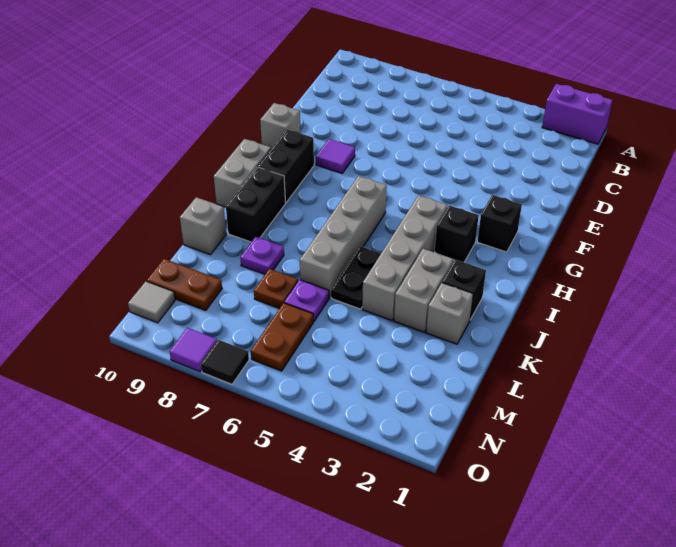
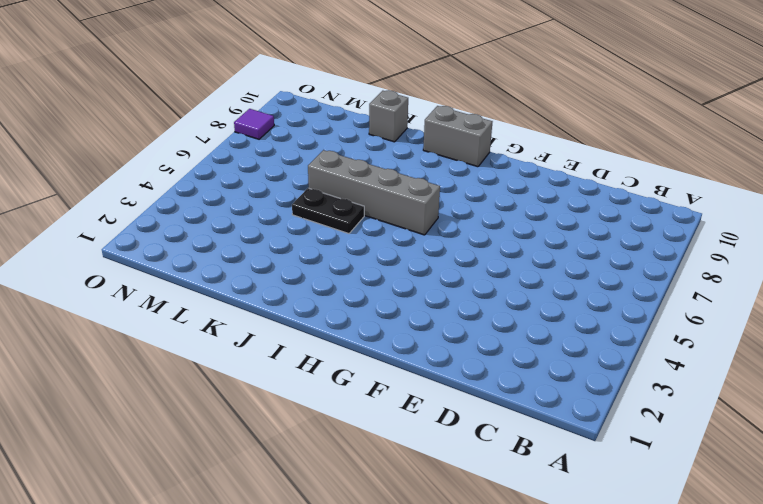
none -> purple brick A1:A2 level 1
none -> purple tile F8 level 1
none -> grey brick F10 level 1

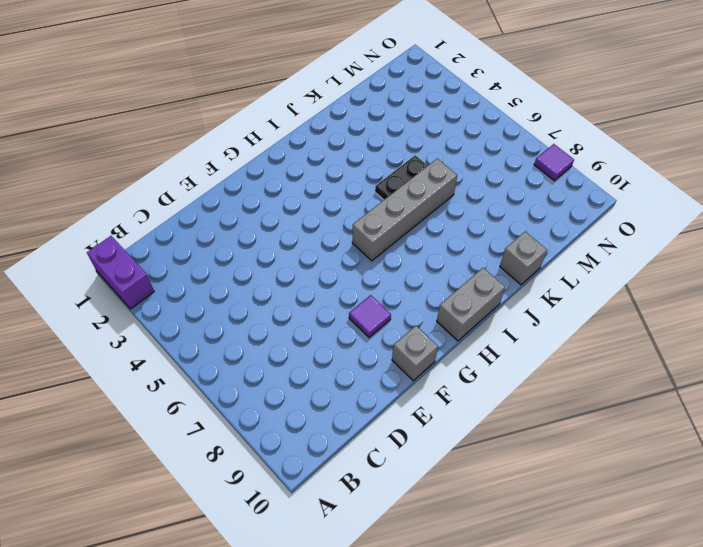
none -> black brick G2 level 1
none -> black brick G9:H9 level 1
none -> black brick H3 level 1

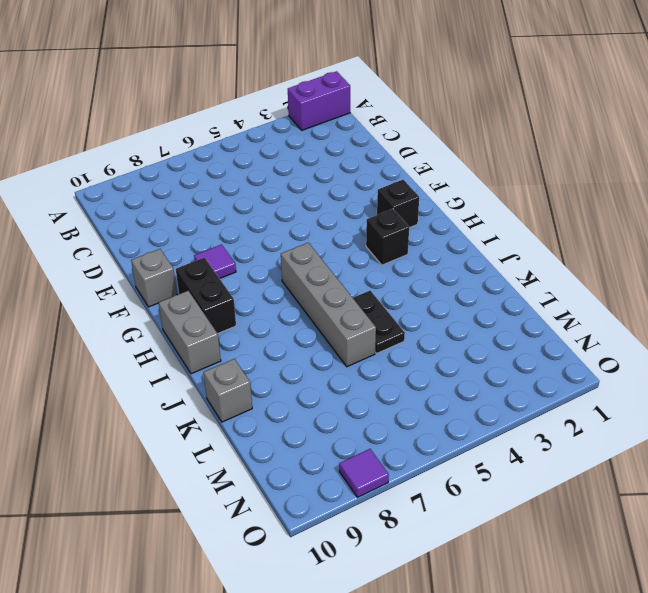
none -> grey brick H4:K4 level 1
none -> black brick I9:J9 level 1
none -> black brick J2 level 1

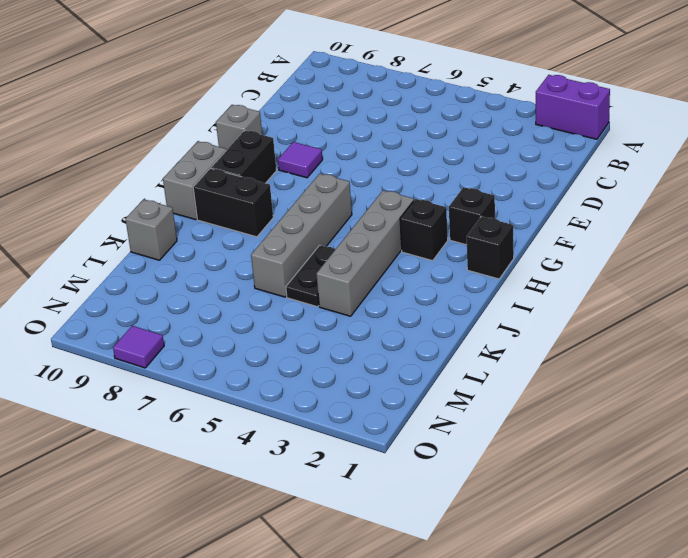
black brick H1 level 1 -> black brick J2 level 1
black brick I8:I9 level 1 -> black brick I9:J9 level 1
none -> grey brick J3:K3 level 1
none -> grey brick K2 level 1
none -> purple plate K8 level 1

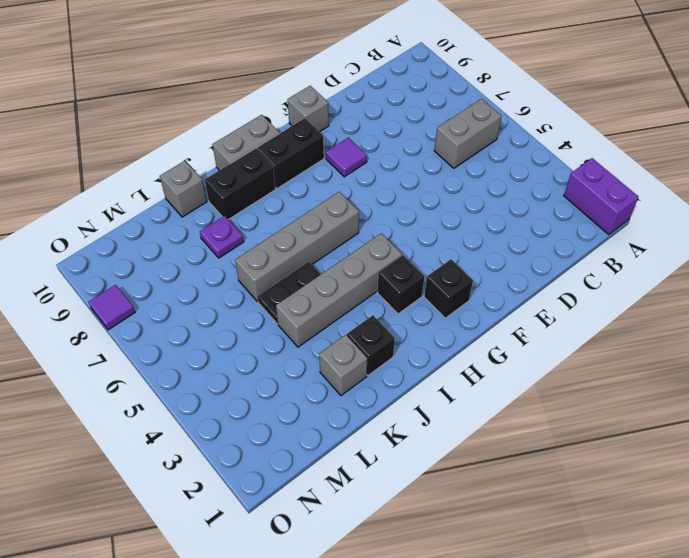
grey brick B6:C6 level 1 -> grey brick J3:K3 level 1
none -> purple plate L6 level 1
none -> brown plate L7 level 1
none -> brown plate M6:N6 level 1

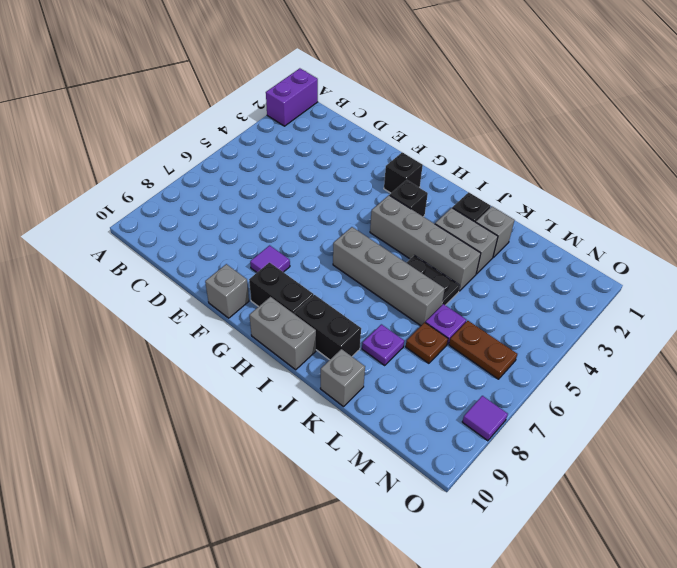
none -> brown plate M9:M10 level 1
none -> grey tile N10 level 1
none -> black tile O7 level 1

